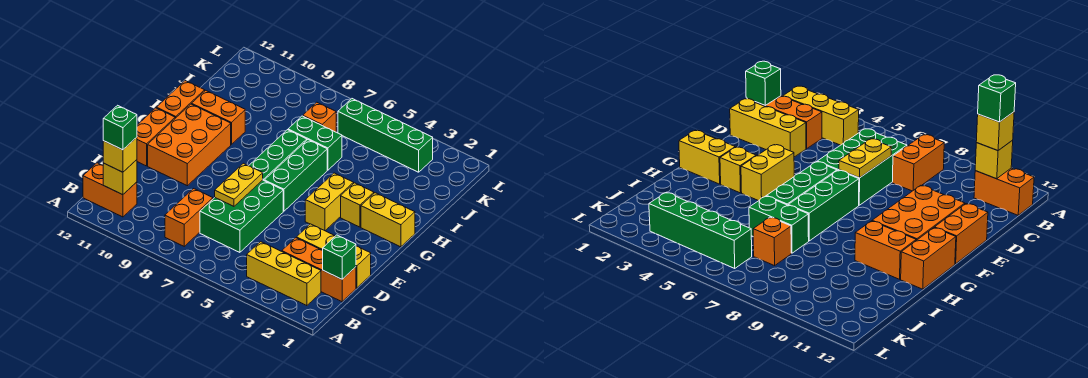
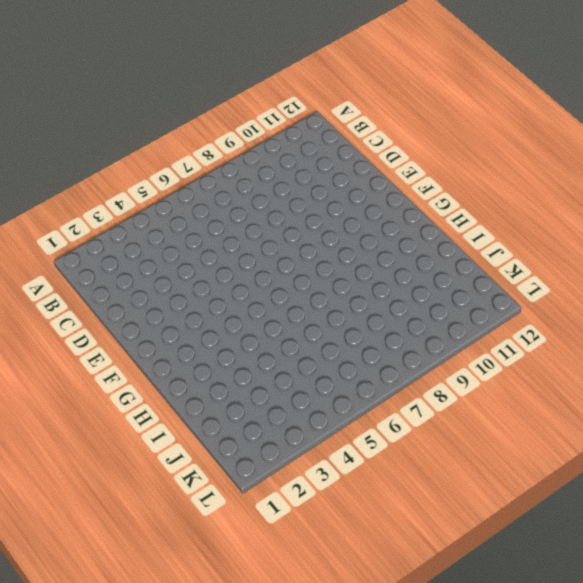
none -> yellow brick B2:B4 level 1
none -> orange brick B8:C8 level 1
none -> orange brick B11:B12 level 1

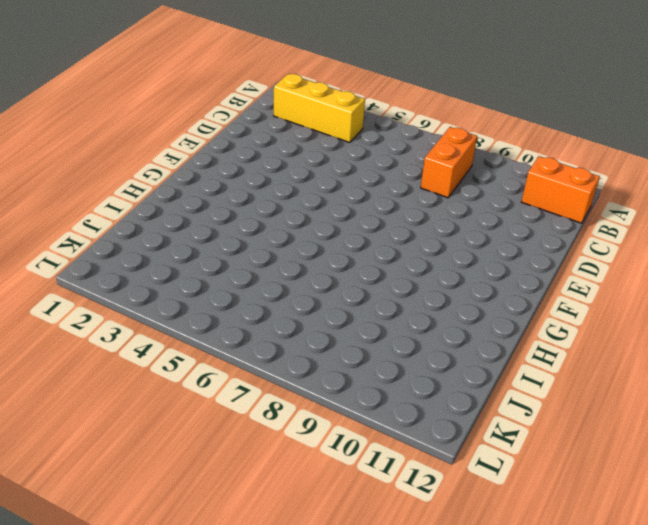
none -> orange brick C1:C3 level 1
none -> green brick C6:E7 level 1
none -> yellow brick D1:D3 level 1

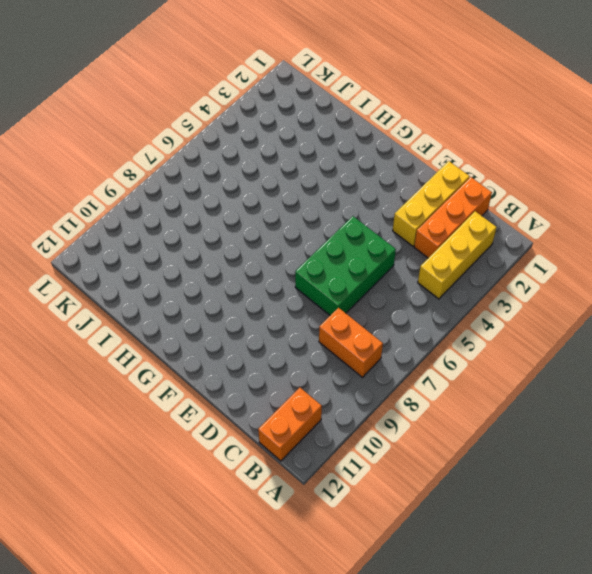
green brick D5:E7 level 1 -> green brick C6:E7 level 1
none -> orange brick E10:G11 level 1
none -> orange brick E12:F12 level 1
none -> yellow brick F4:G4 level 1

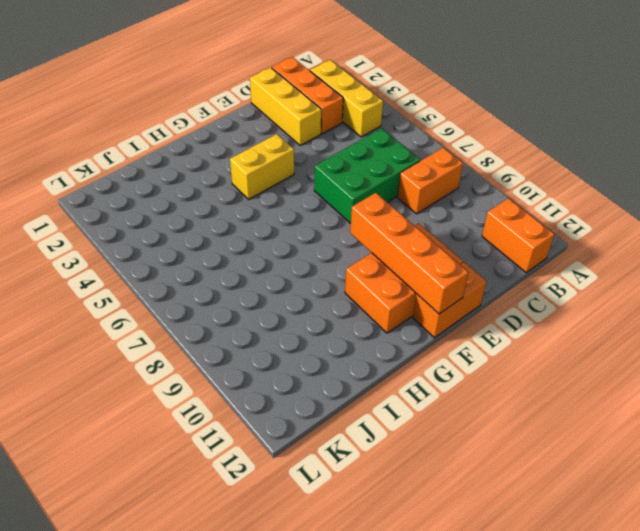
orange brick F9:F12 level 2 -> none
none -> green brick F6:H6 level 1
none -> green brick F7:H7 level 1
none -> yellow brick G1:G2 level 1

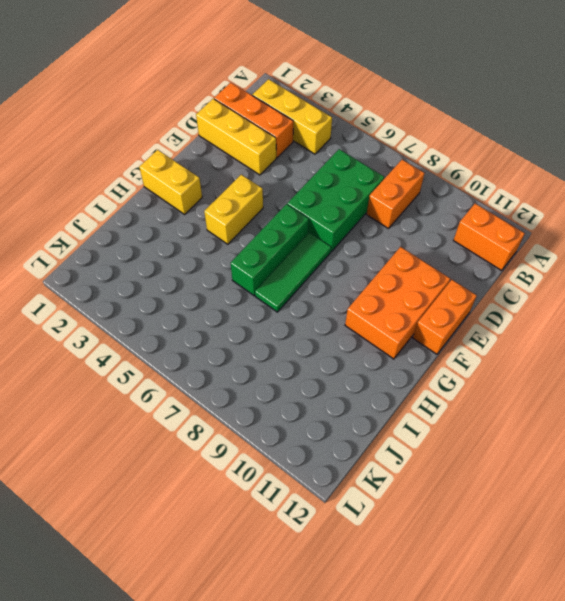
green tile F7:H7 level 1 -> green brick F7:H7 level 1
none -> yellow brick G3 level 1
none -> orange brick G12:H12 level 1
none -> orange brick H10:H11 level 1

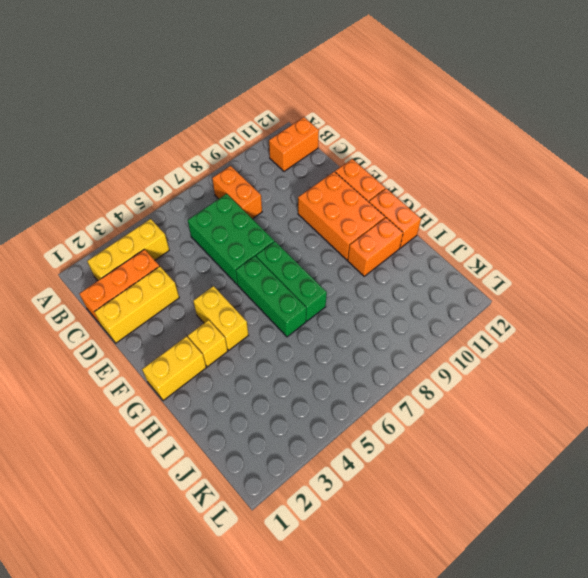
none -> green brick I6:I7 level 1
none -> orange brick J7 level 1
none -> green brick K3:K6 level 1

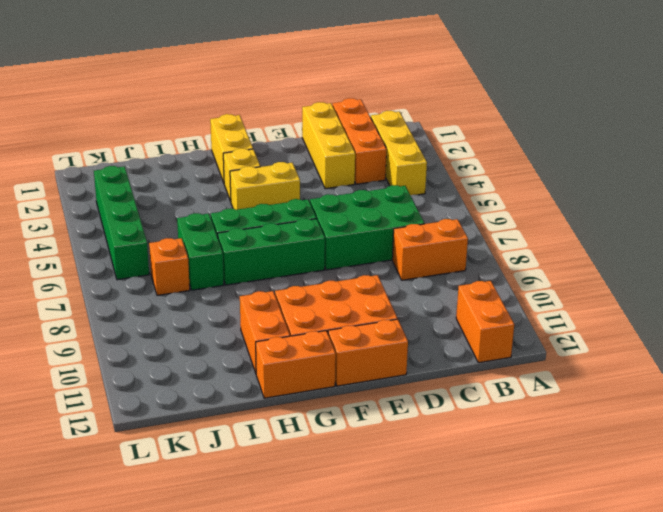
none -> yellow brick B11 level 2
none -> green brick C1 level 2
none -> yellow plate D7:E7 level 2

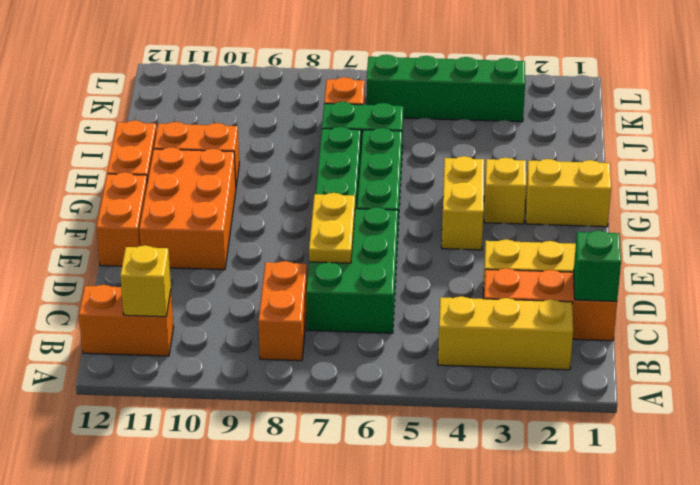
none -> yellow brick B11 level 3
none -> green brick B11 level 4

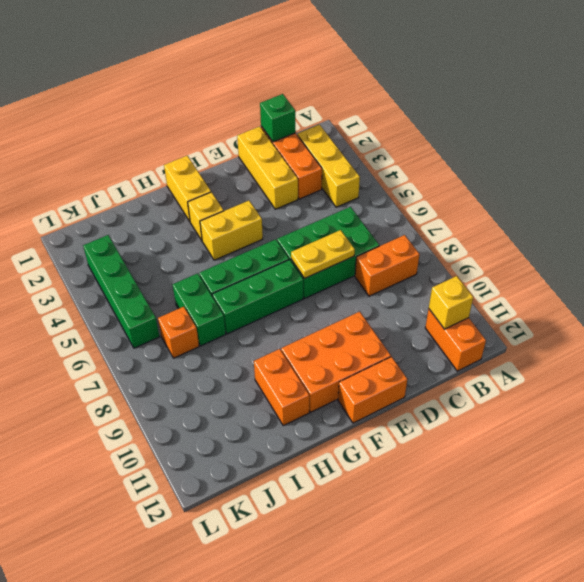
none -> orange brick G12:H12 level 1
none -> yellow brick B11 level 3
none -> green brick B11 level 4

